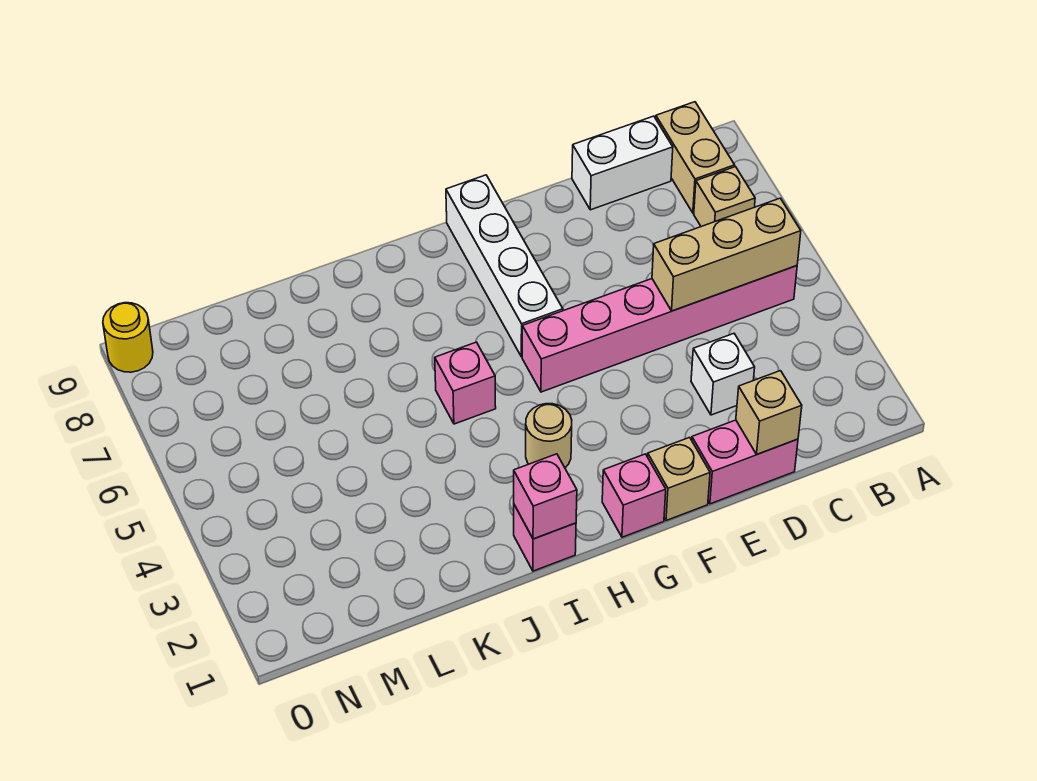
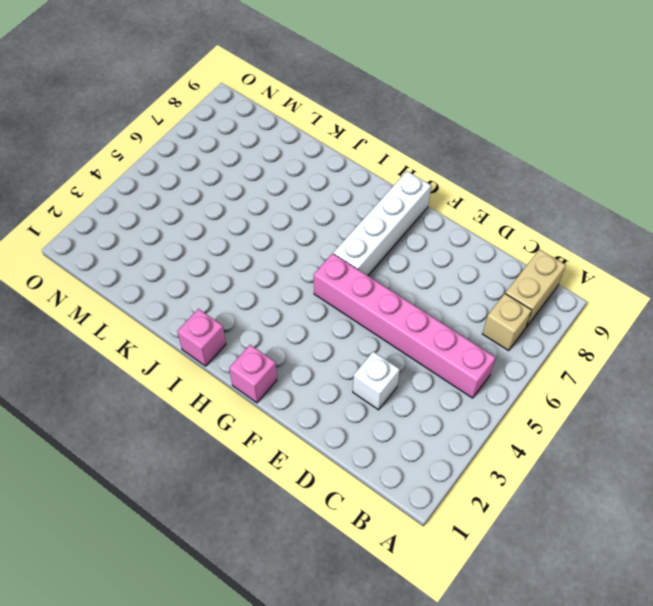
none -> white brick C9:D9 level 1
none -> pink brick D1:E1 level 1
none -> tan brick F1 level 1

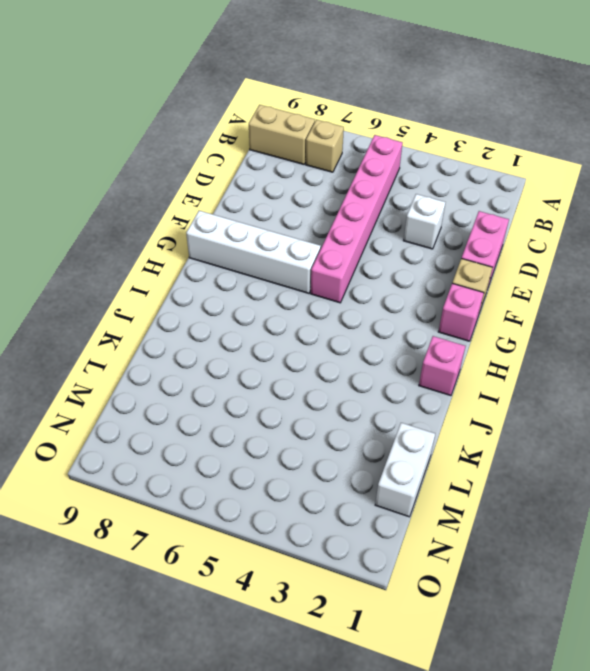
white brick L1:M1 level 1 -> white brick C9:D9 level 1
none -> tan round brick H3 level 1
none -> pink brick I5 level 1
none -> yellow round brick O9 level 1

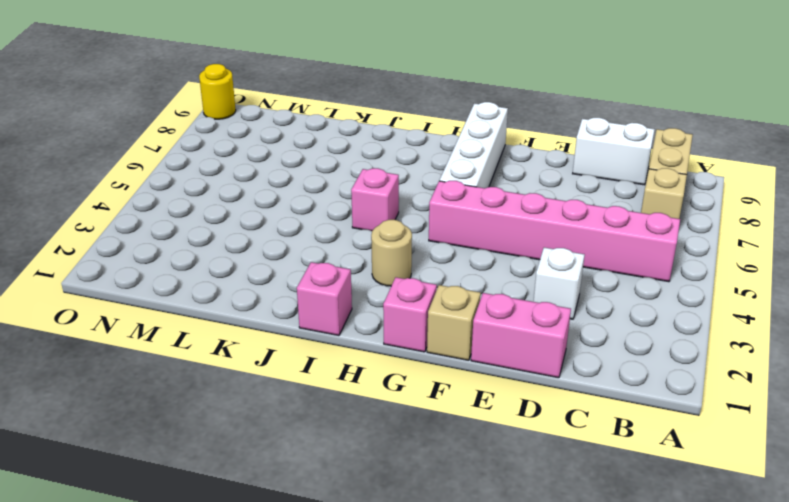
none -> tan brick B5:D5 level 2
none -> tan brick D1 level 2
none -> pink brick I1 level 2

